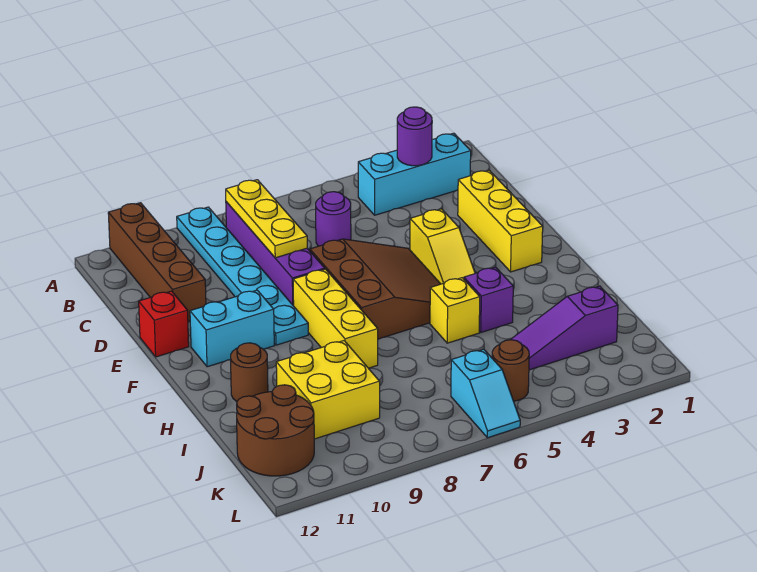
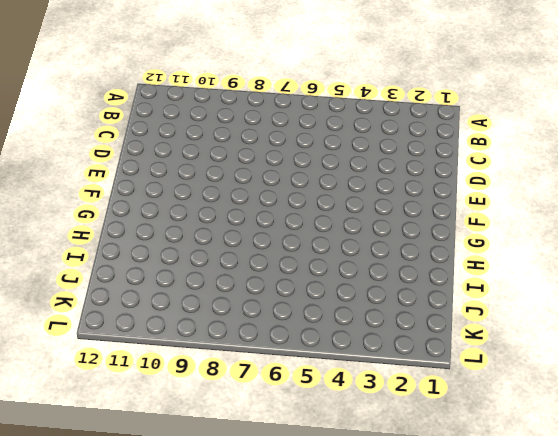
none -> cyan plate A9:F9 level 1
none -> brown brick A11:D11 level 1
none -> cyan brick B2:B4 level 1

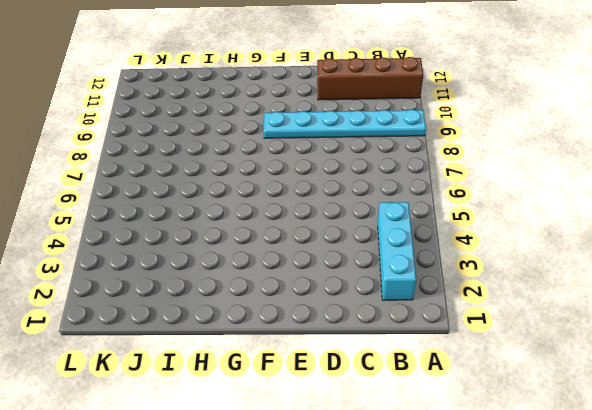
none -> purple brick B8:E8 level 1
none -> purple round brick C6 level 1
none -> yellow brick D2:F2 level 1

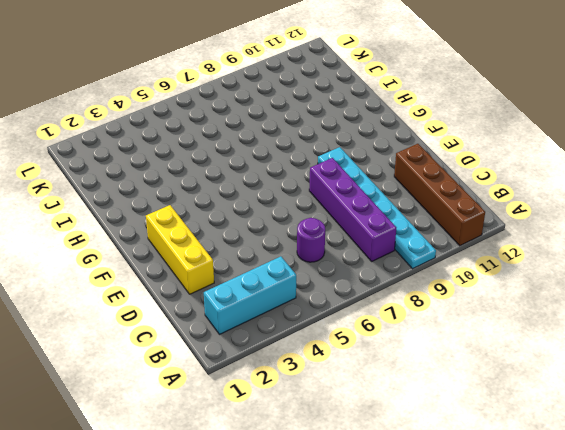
none -> yellow slope E4:F4 level 1 top E
none -> brown slope E5:G7 level 1 top 7
none -> red brick E12 level 1

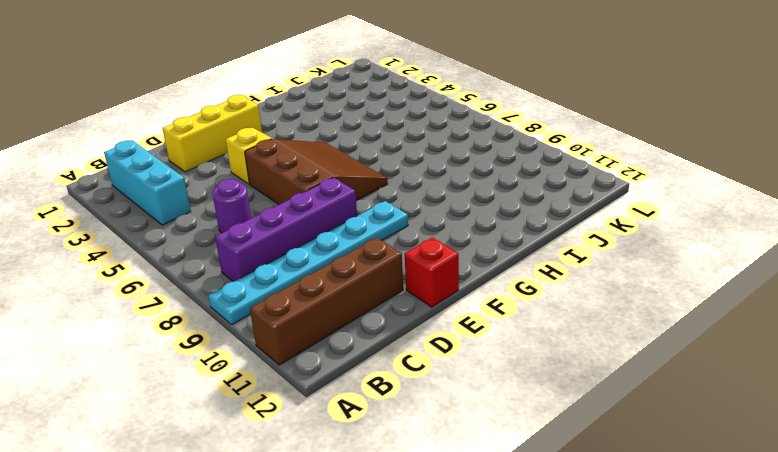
brown slope E5:G7 level 1 top E -> brown slope E5:G7 level 1 top 7
none -> yellow brick F8:H8 level 1
none -> cyan brick F10:F11 level 1
none -> purple brick H4 level 1

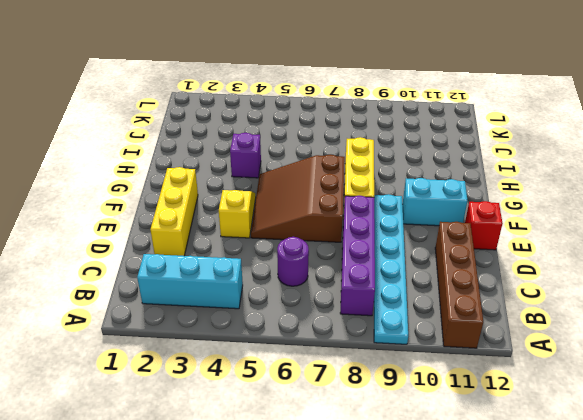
none -> yellow brick H5 level 1
none -> brown round brick H11 level 1
none -> yellow brick I9:J10 level 1

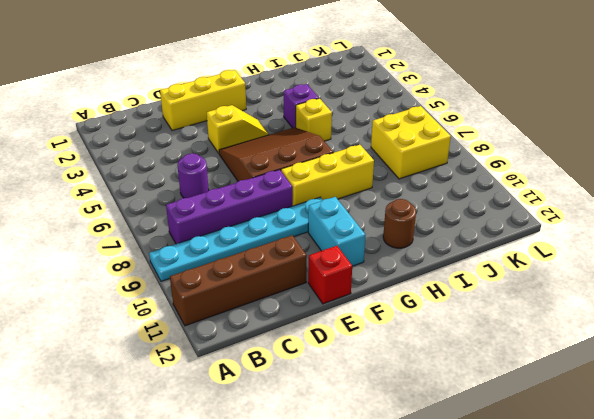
yellow brick J7:K8 level 1 -> yellow brick I9:J10 level 1
none -> cyan brick B2:B4 level 1
none -> purple slope J2:J4 level 1 top 2
none -> brown round brick J11:K12 level 1

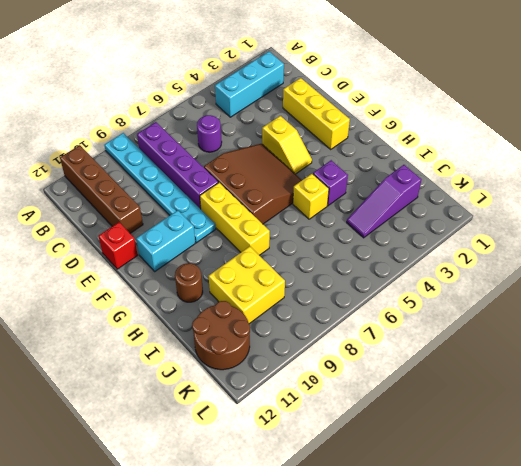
none -> brown round brick K5 level 1
none -> cyan slope K6:L6 level 1 top K
none -> purple round brick B3 level 2

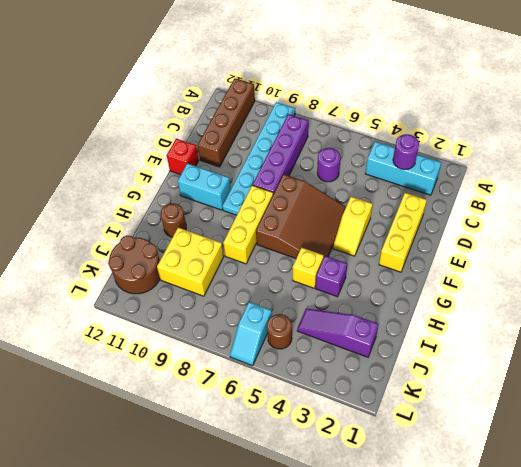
none -> yellow plate B8:D8 level 2

